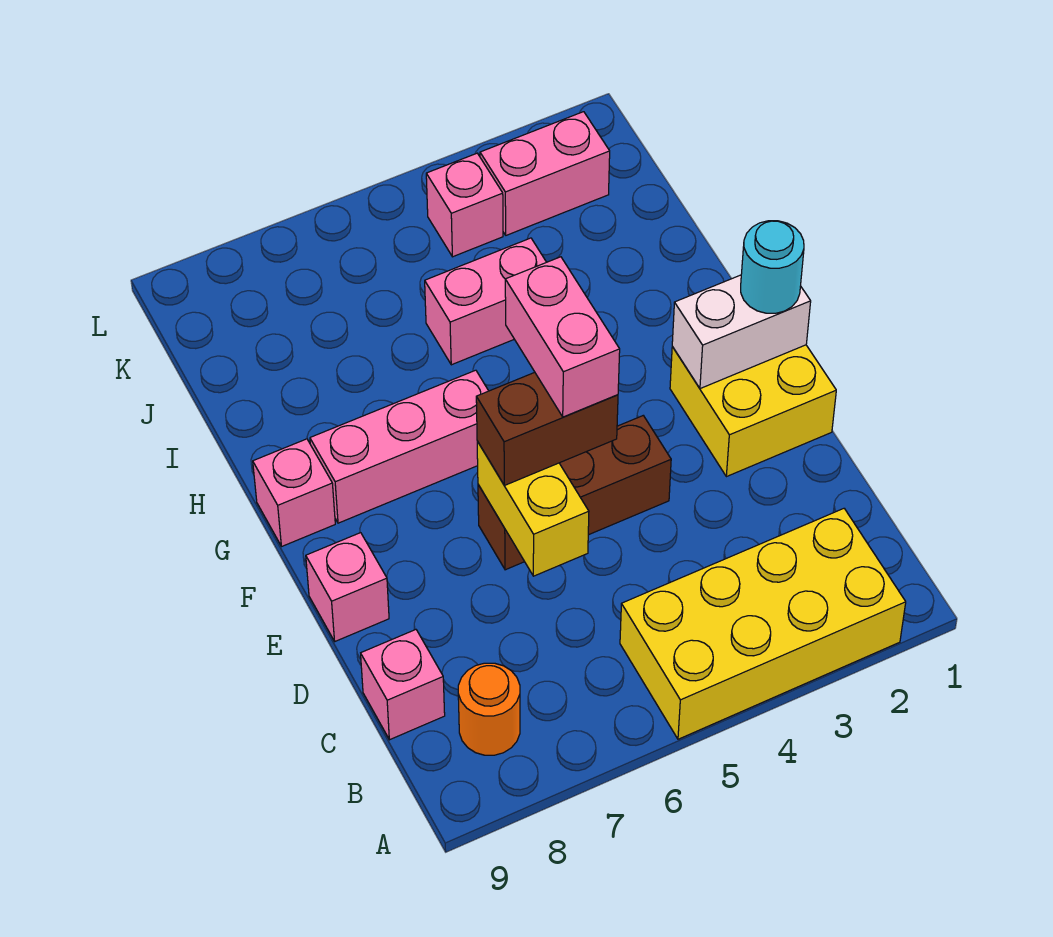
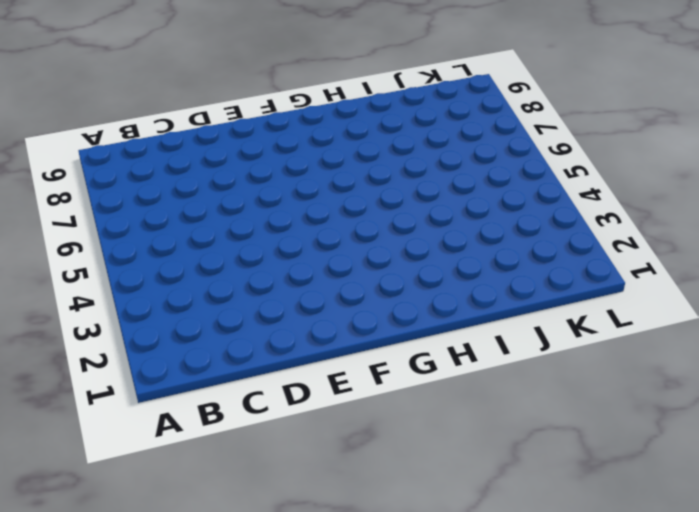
none -> yellow brick A2:B5 level 1
none -> orange round brick B8 level 1
none -> pink brick C9 level 1

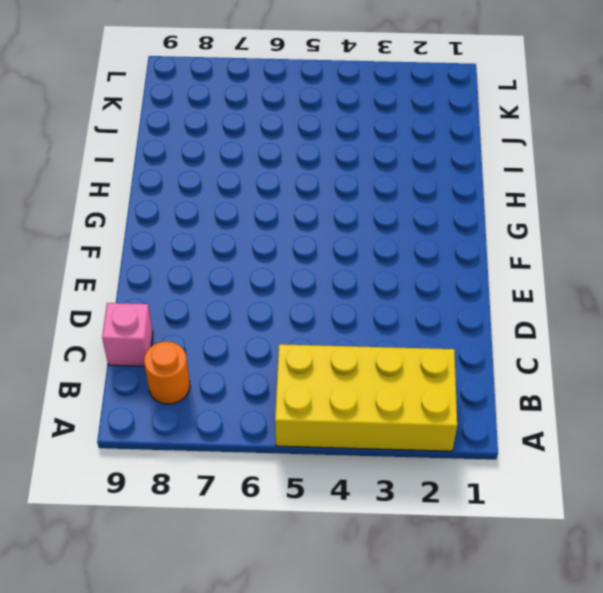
none -> yellow brick E1:F2 level 1
none -> brown brick E4:E6 level 1
none -> pink brick E9 level 1

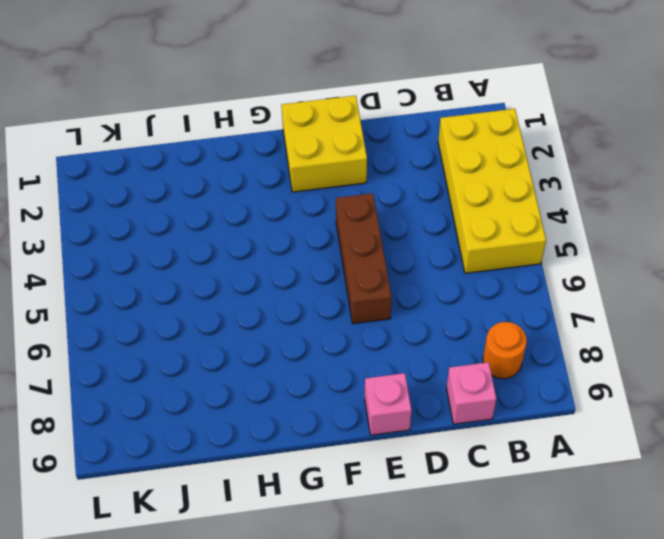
none -> pink brick G6:G8 level 1
none -> pink brick G9 level 1
none -> pink brick I4:I5 level 1

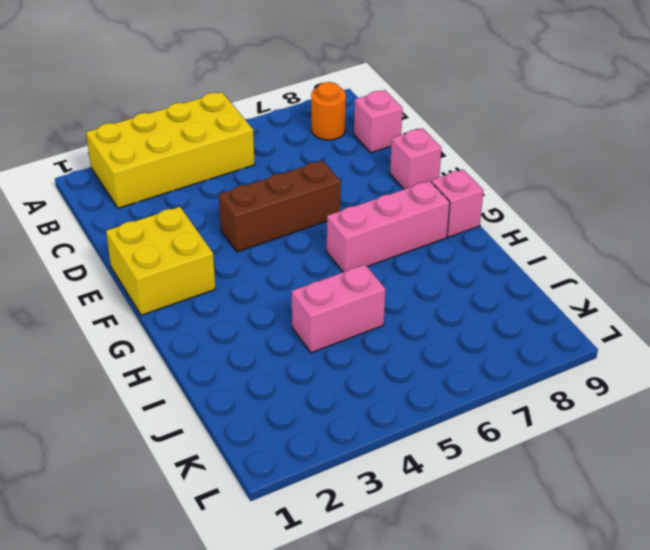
none -> pink brick K2:K3 level 1
none -> pink brick K4 level 1
none -> yellow brick D6:E6 level 2

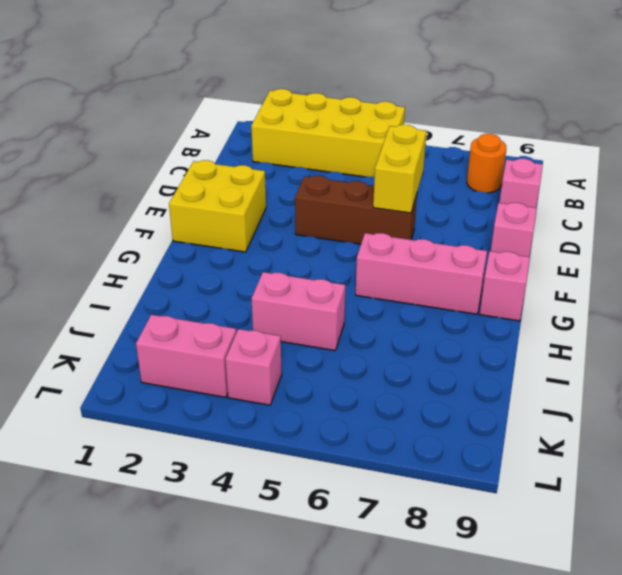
none -> white brick F1:F2 level 2
none -> brown brick E5:E6 level 3
none -> cyan round brick F1 level 3

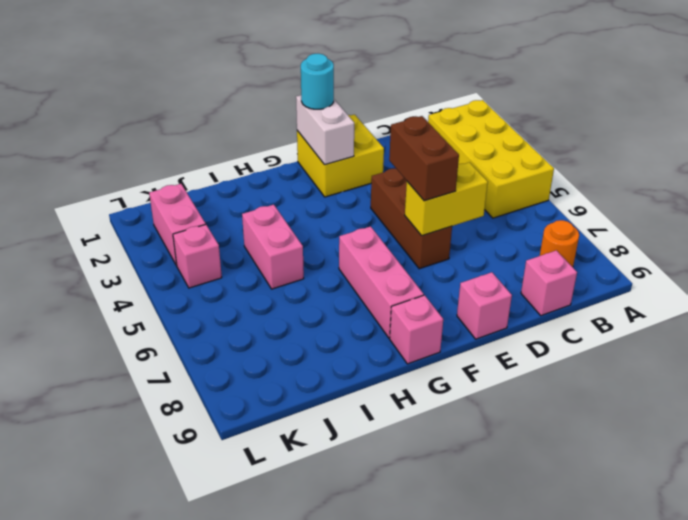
none -> pink brick E5:F5 level 4

